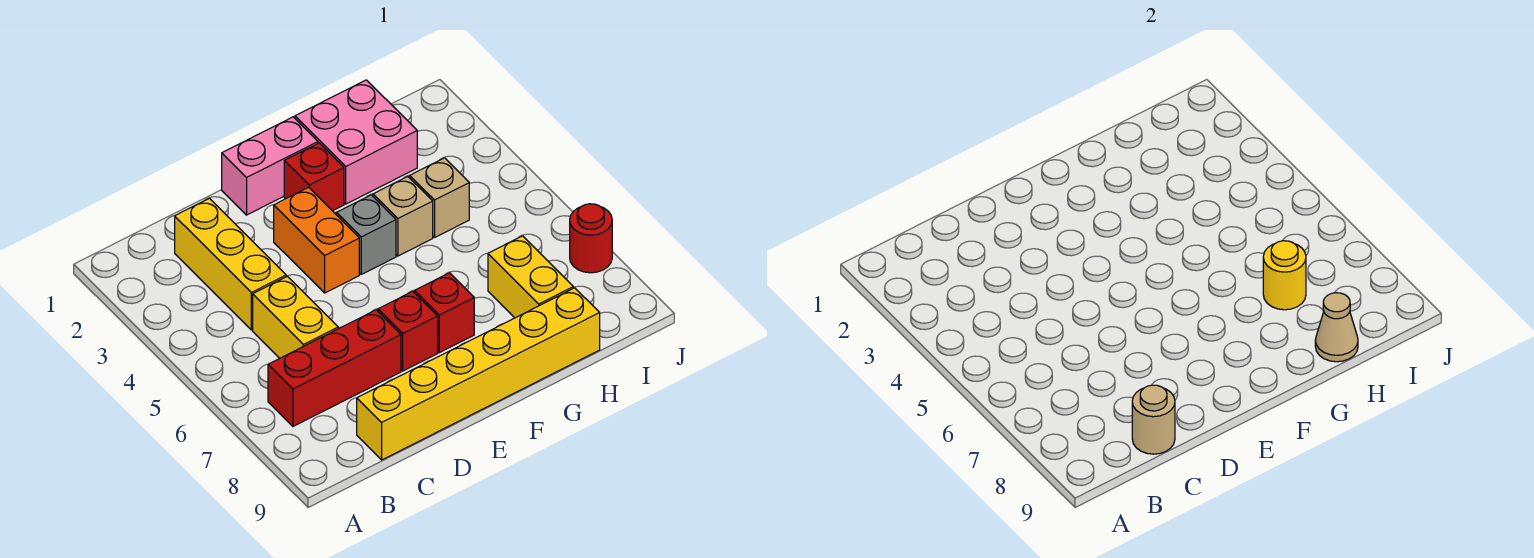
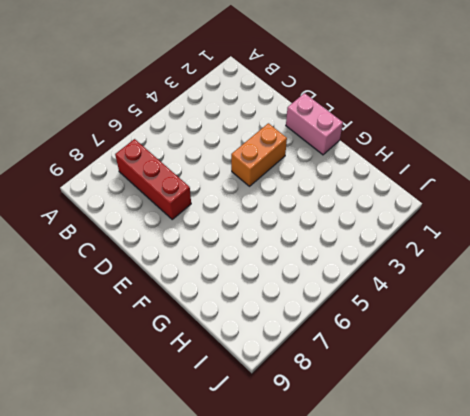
none -> yellow brick C2:C4 level 1
none -> yellow brick C5:C6 level 1
none -> yellow brick C9:H9 level 1

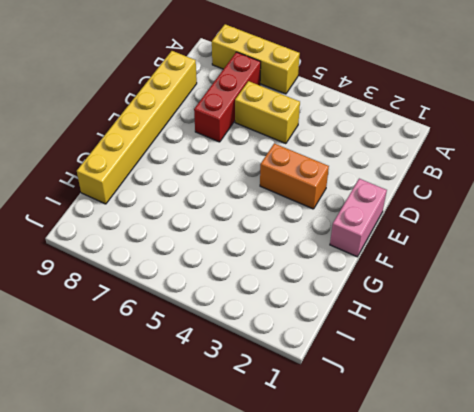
yellow brick A6:A8 level 1 -> yellow brick C2:C4 level 1
none -> red brick E7 level 1
none -> red brick F2 level 1
none -> grey brick F4 level 1

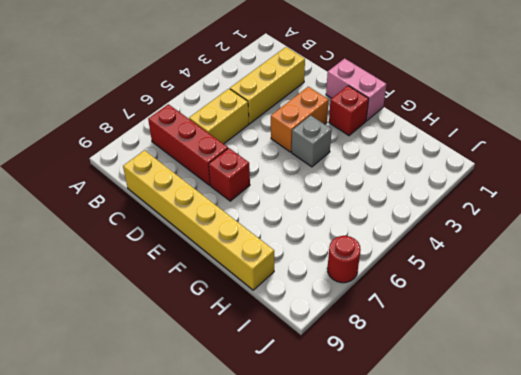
none -> red brick F7 level 1
none -> pink brick G1:H2 level 1
none -> tan brick G4 level 1

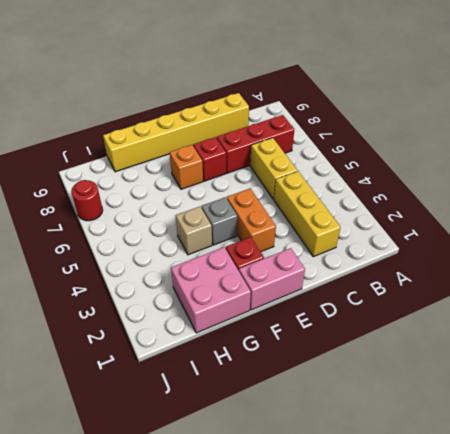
orange brick F7 level 1 -> red brick F7 level 1
none -> tan brick H4 level 1
none -> yellow brick H7:H8 level 1
none -> tan round brick C9 level 2

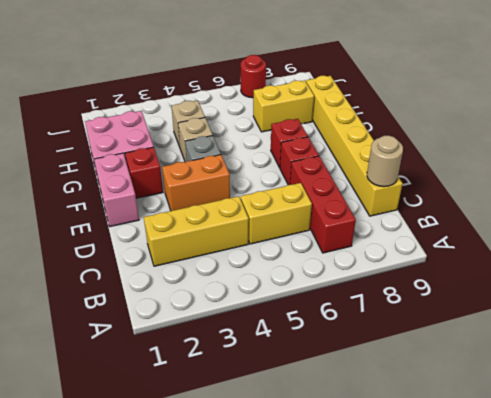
none -> yellow round brick H7 level 2
none -> tan cone H9 level 2

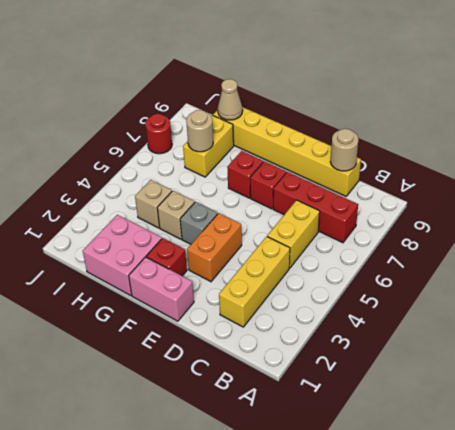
tan round brick H7 level 2 -> yellow round brick H7 level 2

